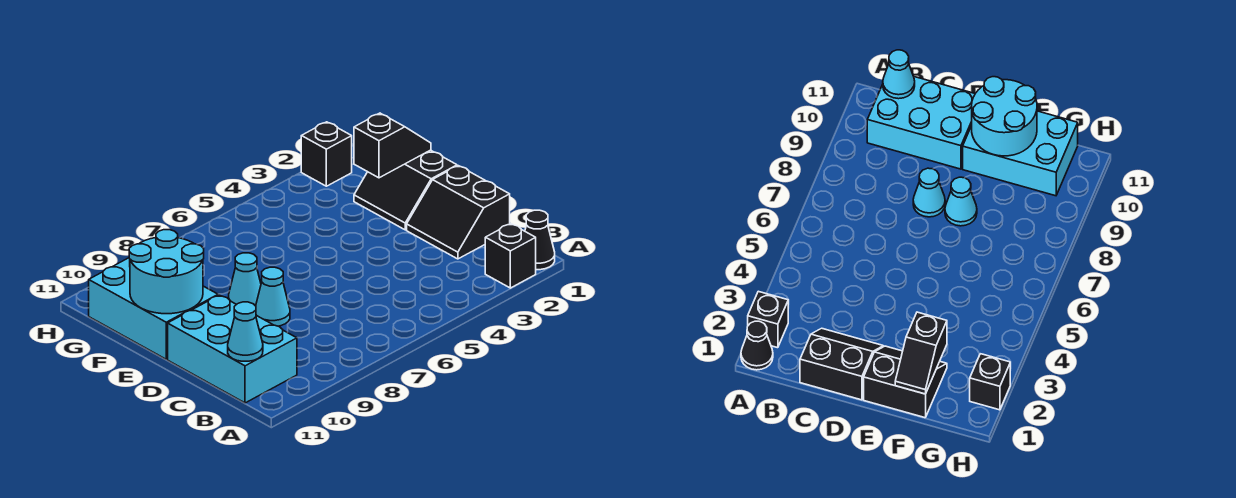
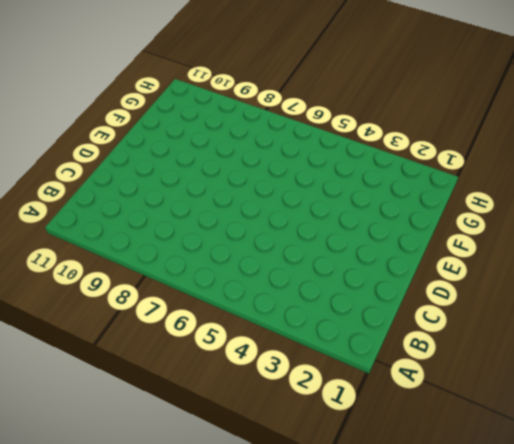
none -> black cone A1 level 1
none -> black brick A2 level 1
none -> cyan brick B10:D11 level 1

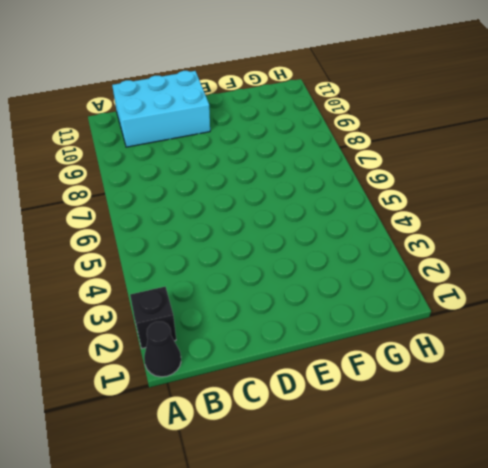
none -> black slope C1:D2 level 1 top 1
none -> cyan cone D8 level 1
none -> black slope E1:F2 level 1 top 1

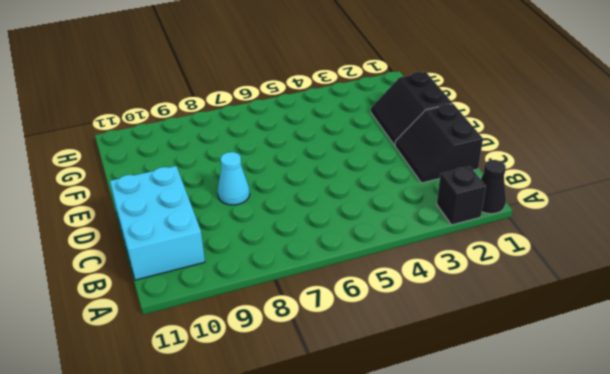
none -> cyan cone E8 level 1
none -> cyan brick E10:G11 level 1
none -> black brick H2 level 1

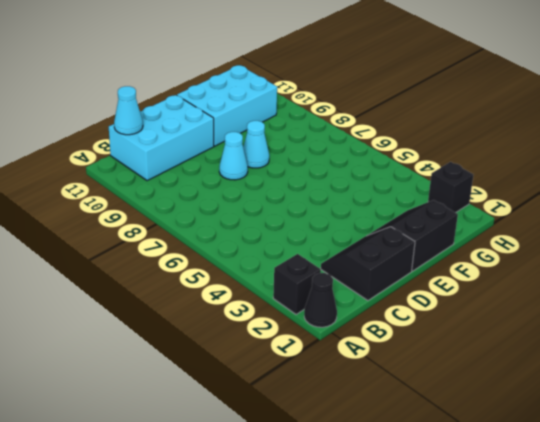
none -> cyan round brick E10:F11 level 2
none -> black slope F1:F2 level 2 top 2

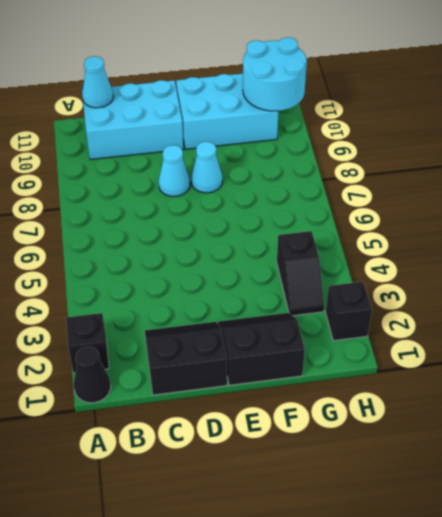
black slope G3:G4 level 1 top 4 -> black slope F1:F2 level 2 top 2
cyan round brick G10:H11 level 2 -> cyan round brick E10:F11 level 2

